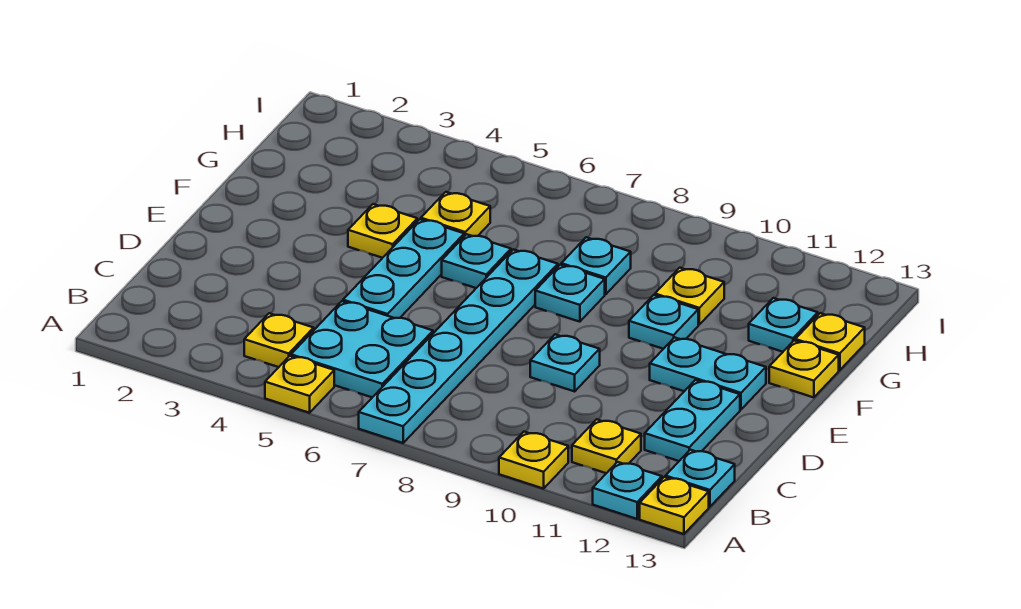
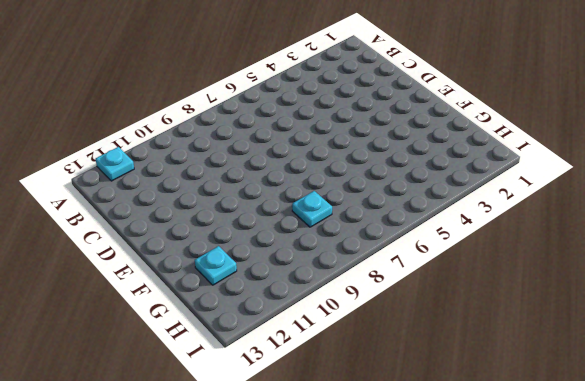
none -> yellow plate A5 level 1
none -> cyan plate A7:F7 level 1
none -> yellow plate A10 level 1

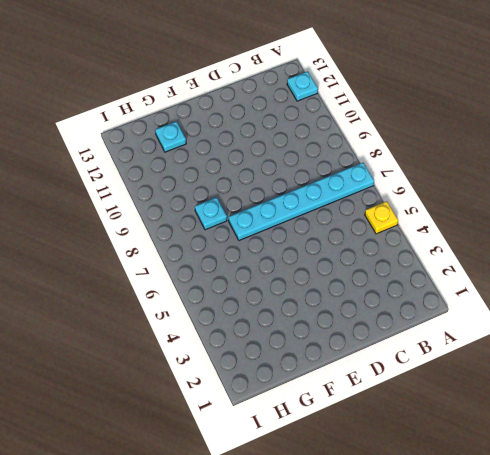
none -> yellow plate A10 level 1
none -> yellow plate A13 level 1
none -> yellow plate B4 level 1

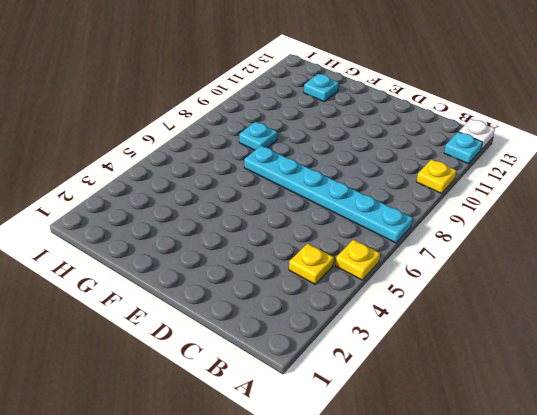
white plate A13 level 1 -> yellow plate A13 level 1
none -> cyan plate B5:C6 level 1
none -> yellow plate B11 level 1
none -> cyan plate B13 level 1

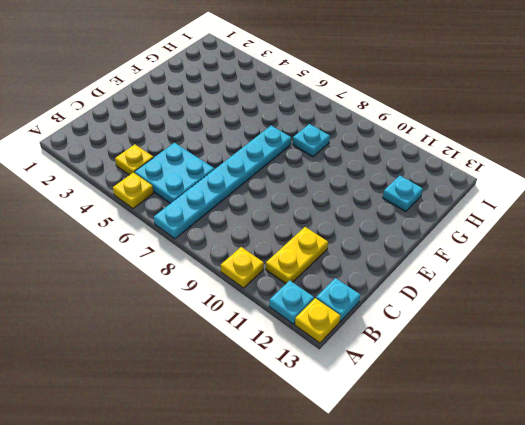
yellow plate B11:C11 level 1 -> yellow plate B11 level 1
none -> cyan plate C12:D12 level 1
none -> cyan plate D5:F5 level 1
none -> cyan plate D9 level 1

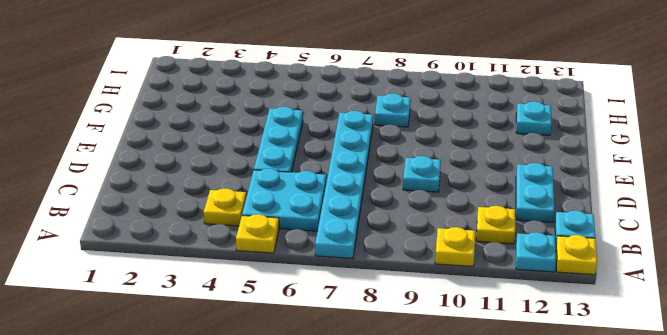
none -> cyan plate E11:E12 level 1
none -> yellow plate F4 level 1
none -> cyan plate F6 level 1

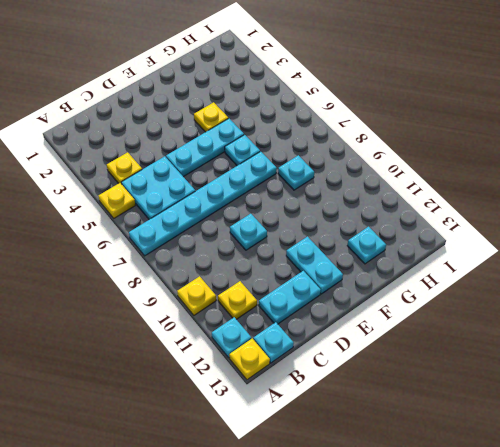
none -> cyan plate F8 level 1
none -> cyan plate F10 level 1
none -> yellow plate F13 level 1

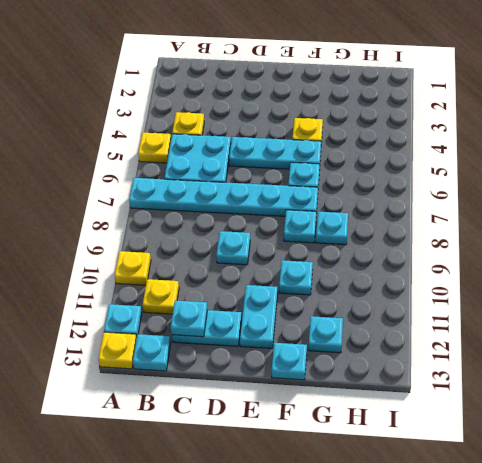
cyan plate C12 level 2 -> none
cyan plate F13 level 1 -> yellow plate F13 level 1
none -> yellow plate G5 level 1
none -> yellow plate G10 level 1
none -> yellow plate G13 level 1

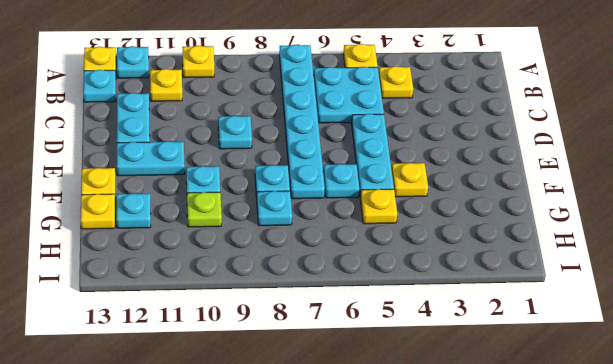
lime plate G10 level 1 -> yellow plate G10 level 1

